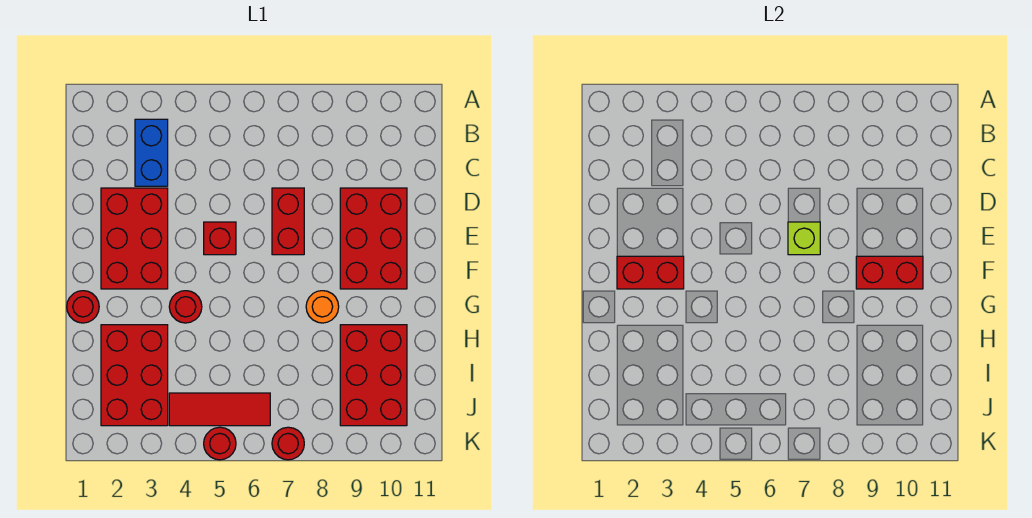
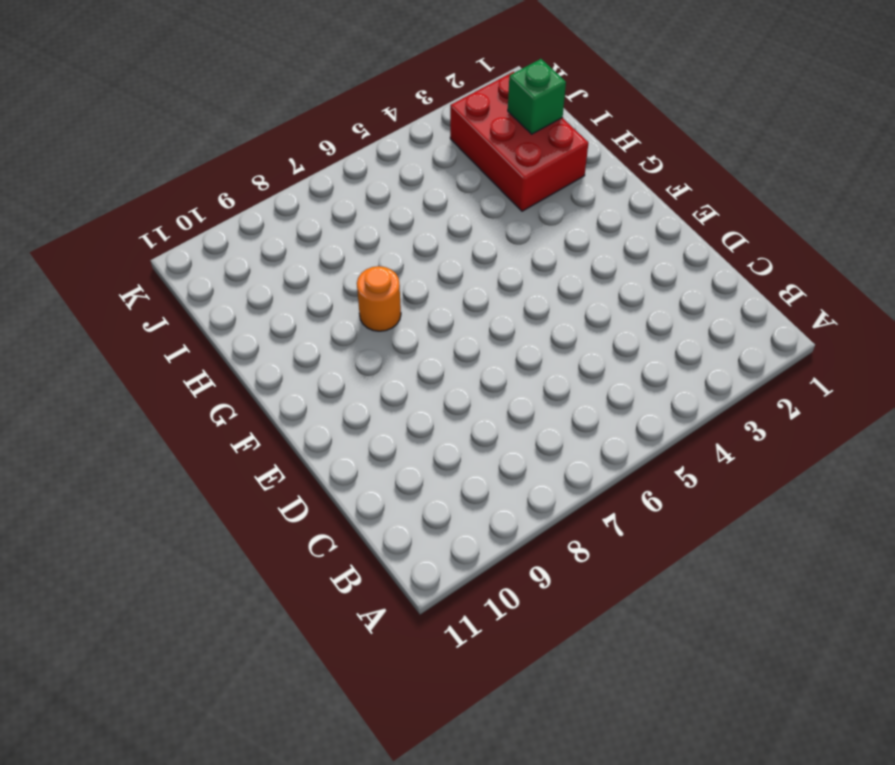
green brick I2 level 2 -> none
none -> blue brick B3:C3 level 1
none -> red brick D2:F3 level 1
none -> red brick D7:E7 level 1

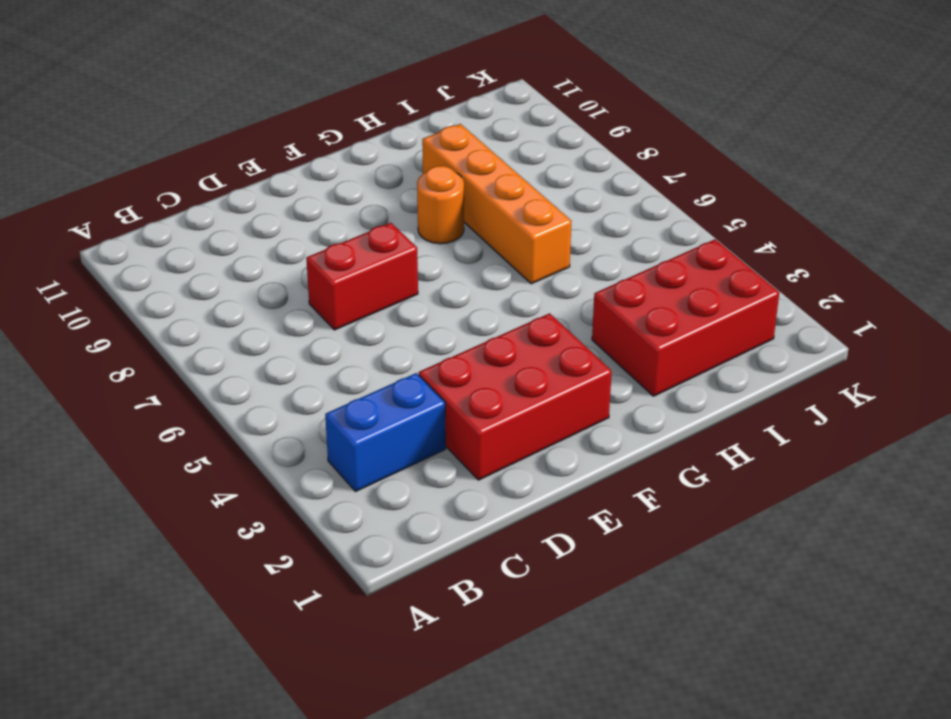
orange brick H6:H9 level 1 -> red brick H9:J10 level 1
none -> red brick D9:F10 level 1
none -> red brick E5 level 1
none -> red round brick G1 level 1

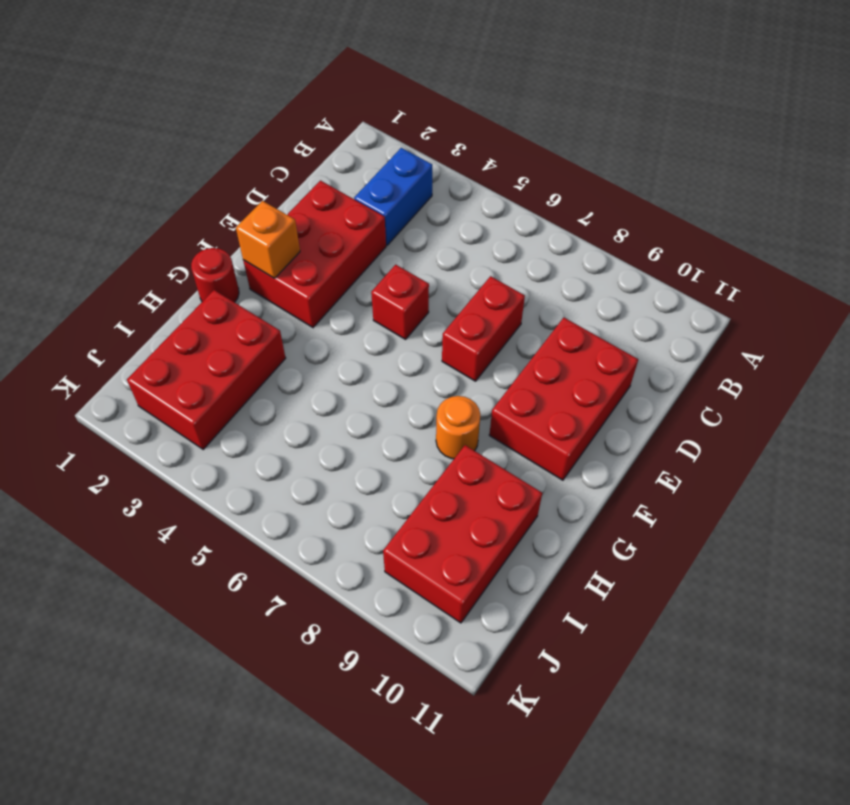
orange brick F2 level 2 -> red brick F2:F3 level 2
none -> red round brick G4 level 1
none -> red tile J4:J6 level 1
none -> red round brick K5 level 1

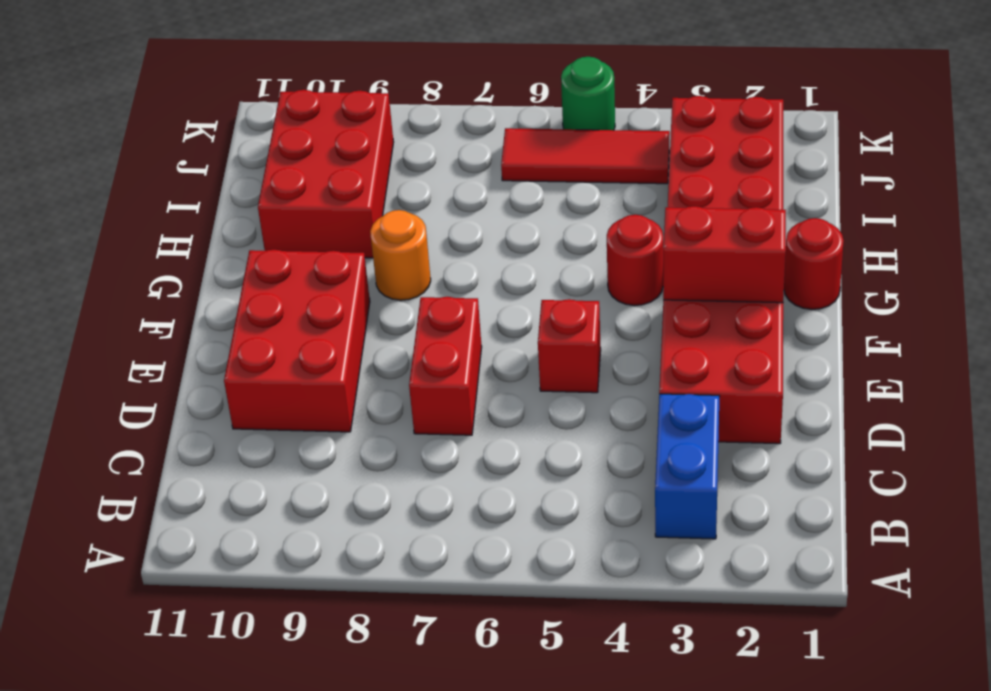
green round brick K5 level 1 -> red round brick K5 level 1
none -> red round brick K7 level 1
none -> lime brick E7 level 2
none -> red brick F9:F10 level 2

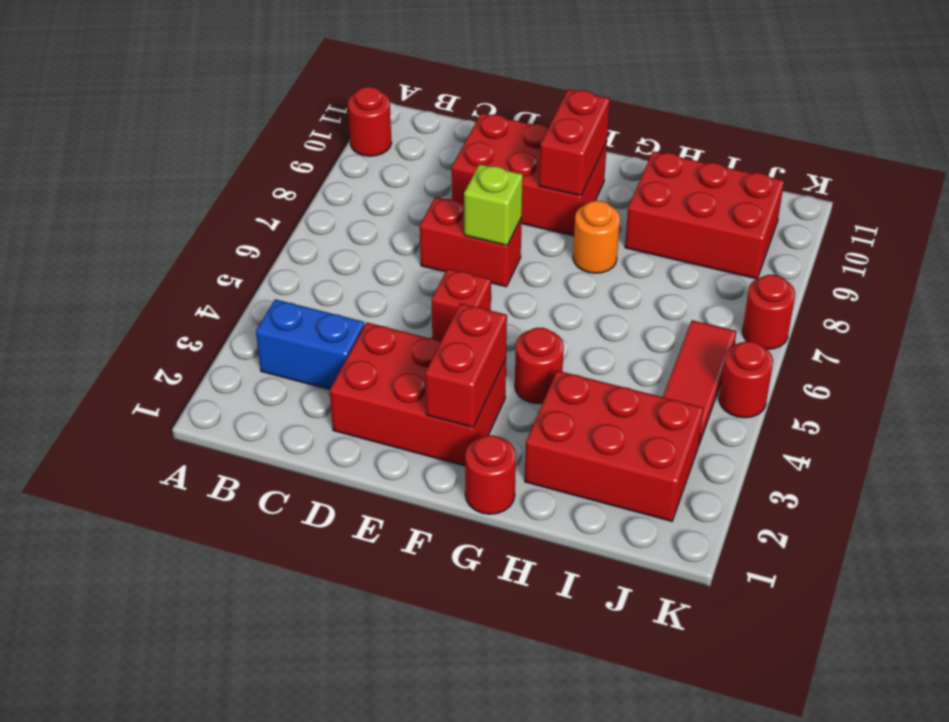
red round brick A10 level 1 -> none

